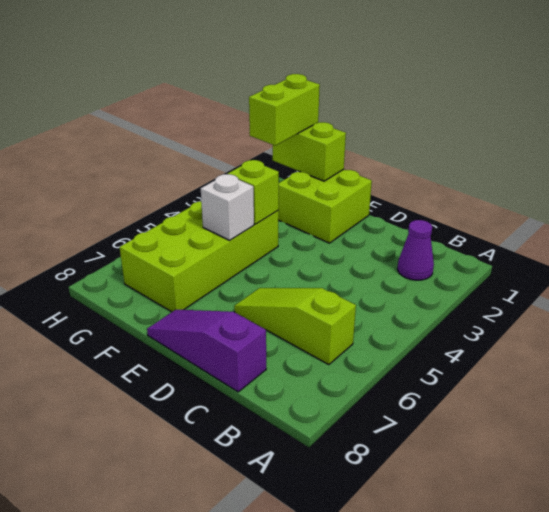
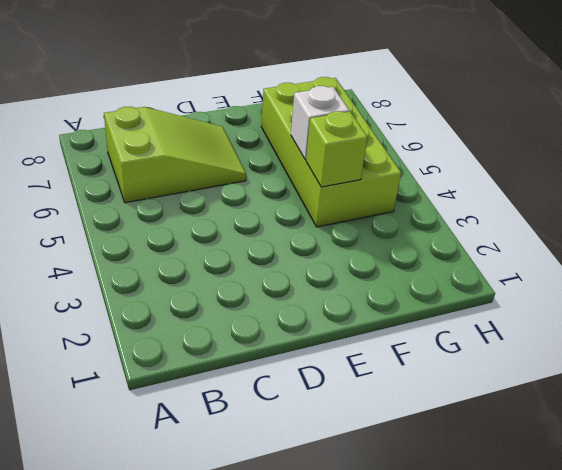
lime slope B6:D7 level 1 top B -> lime slope B6:D6 level 1 top B
none -> purple cone B2 level 1
none -> purple slope C8:E8 level 1 top C

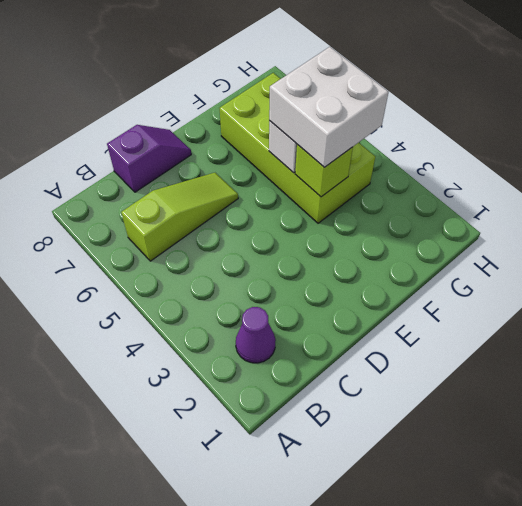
purple slope C8:D8 level 1 top C -> purple slope C8:E8 level 1 top C
white brick F4:G5 level 3 -> none
none -> lime brick E1:F2 level 1
none -> lime brick F1:G1 level 2

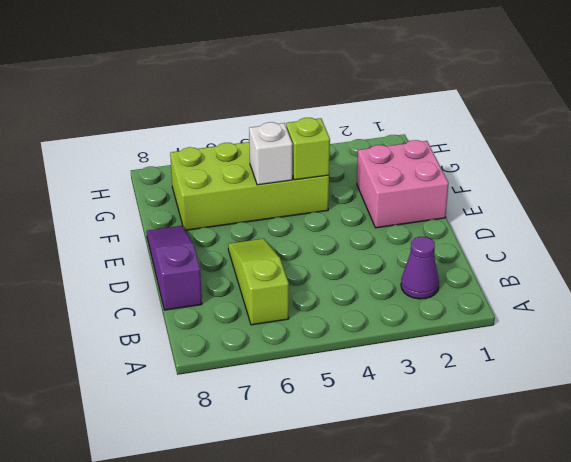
pink brick E1:F2 level 1 -> lime brick E1:F2 level 1
none -> lime brick F1:G1 level 2
none -> lime brick G1:G2 level 3

